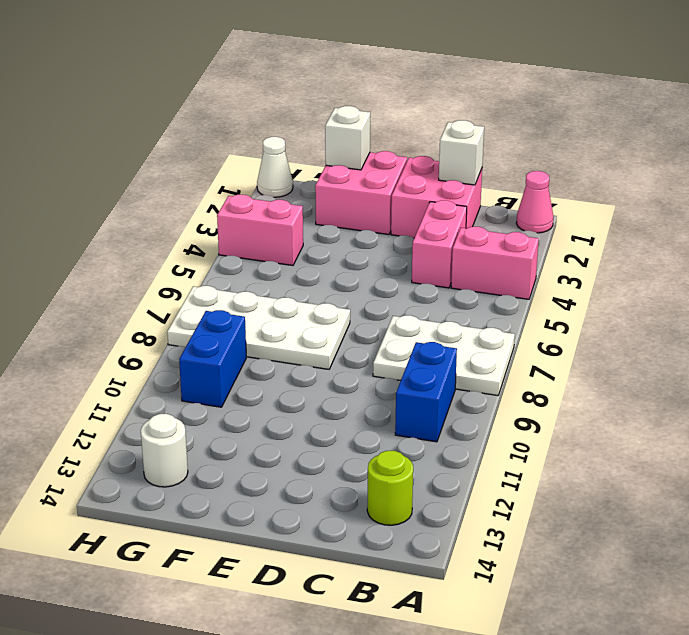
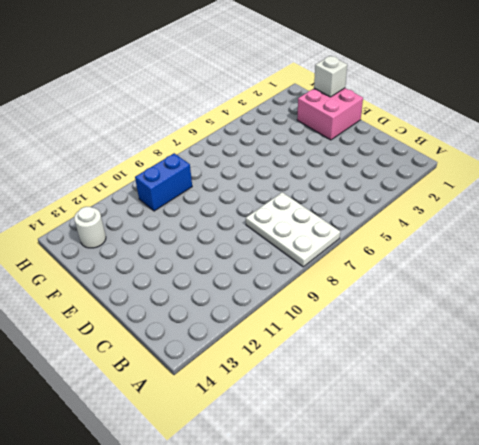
none -> pink cone A1 level 1
none -> pink brick A4:B4 level 1
none -> blue brick B9:B10 level 1

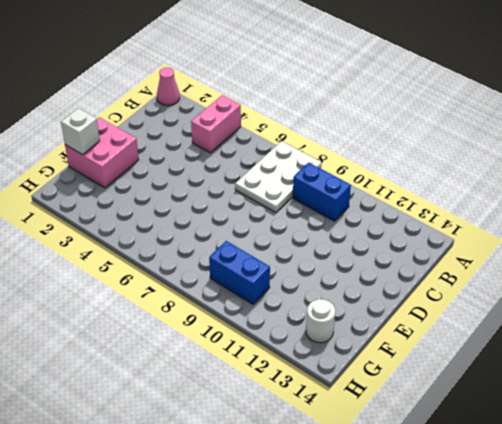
none -> lime round brick B13 level 1
none -> pink brick C1:D2 level 1
none -> pink brick C3:C4 level 1

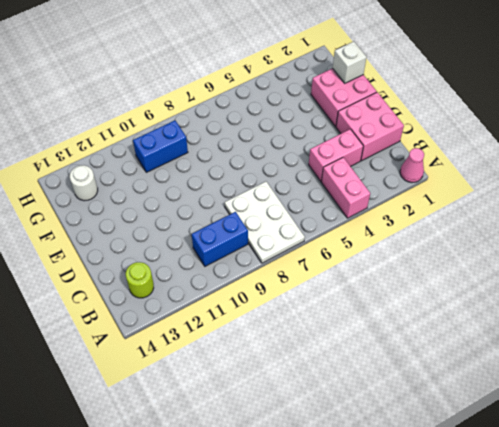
none -> white plate E7:H8 level 1
none -> pink brick G4:H4 level 1
none -> white cone H1 level 1

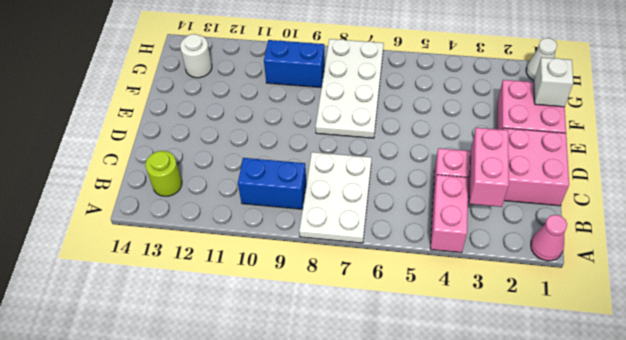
pink brick B3:C3 level 2 -> pink brick G4:H4 level 1
none -> white brick C1 level 2

